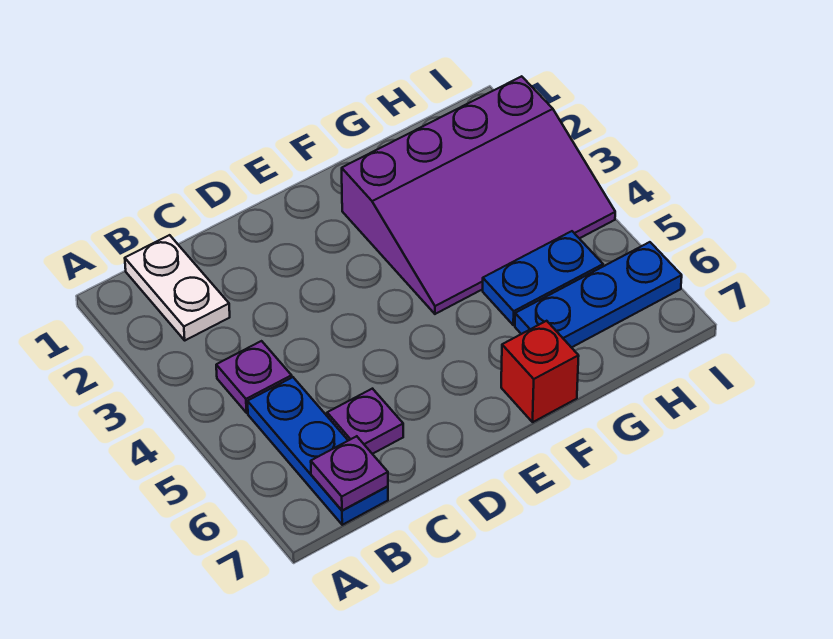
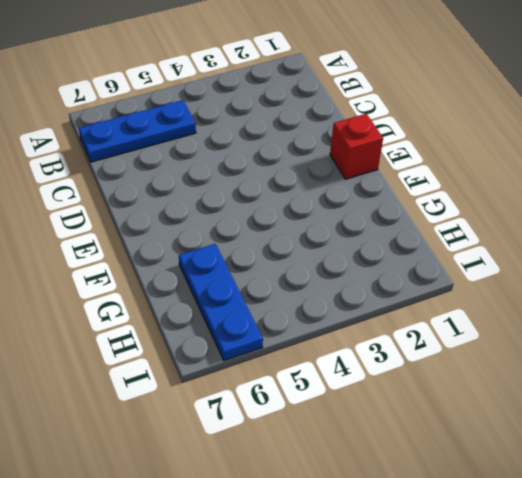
red brick E1 level 1 -> red brick F7 level 1
none -> white plate B1:B2 level 1
none -> purple plate B4 level 1

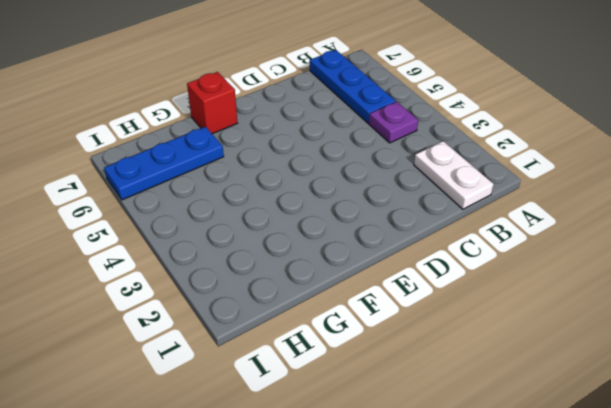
none -> purple plate C6 level 1
none -> purple slope F2:I4 level 1 top 2

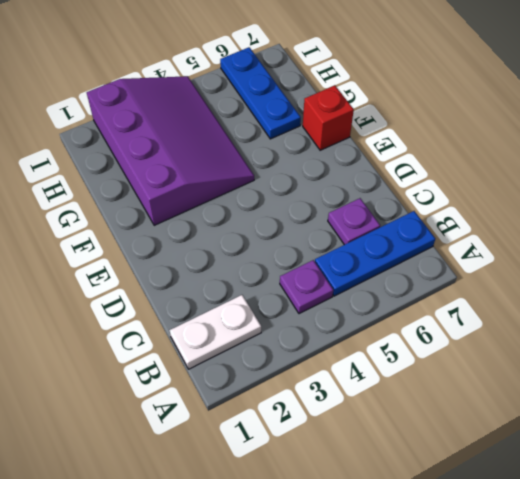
none -> blue plate G5:H5 level 1
none -> purple plate B7 level 2

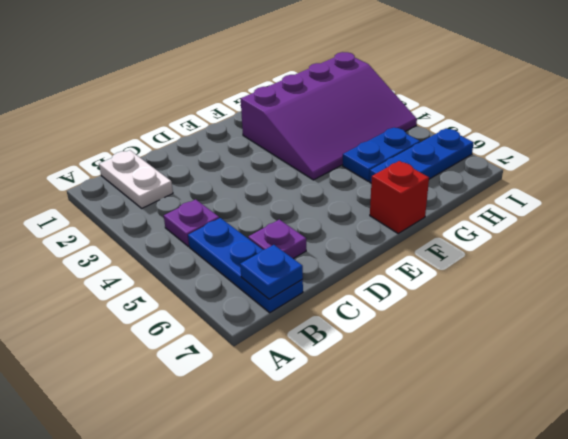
blue plate B7 level 2 -> purple plate B7 level 2

